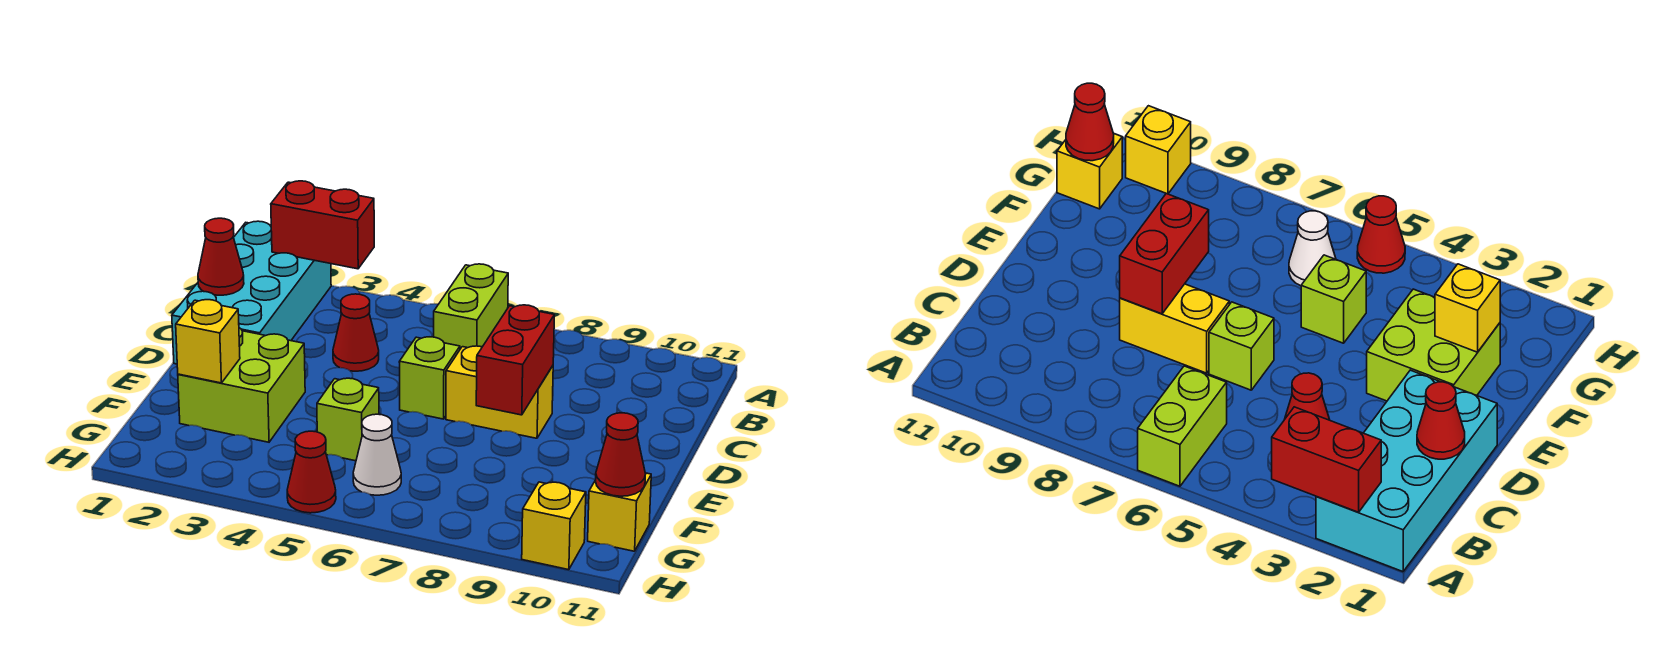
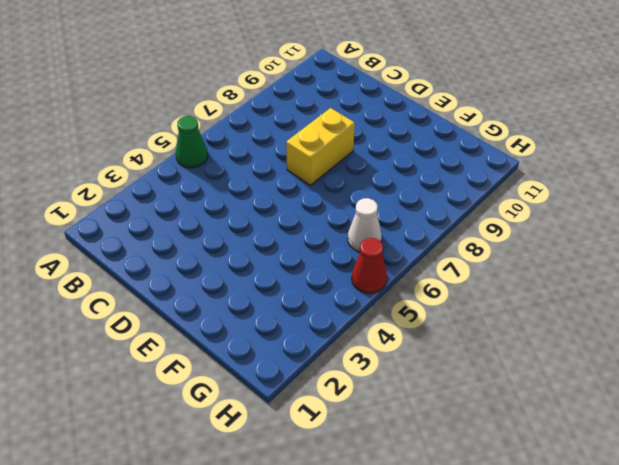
green cone A5 level 1 -> none
none -> cyan brick A1:D2 level 1
none -> lime brick A6:B6 level 1
none -> red cone C4 level 1

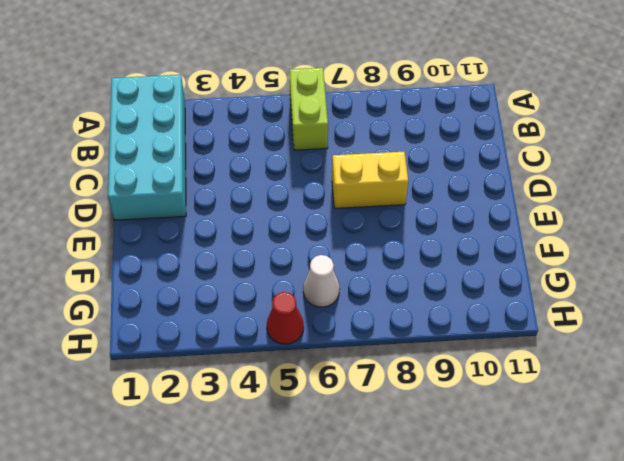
none -> red cone C4 level 1
none -> lime brick D6 level 1
none -> lime brick E2:F3 level 1

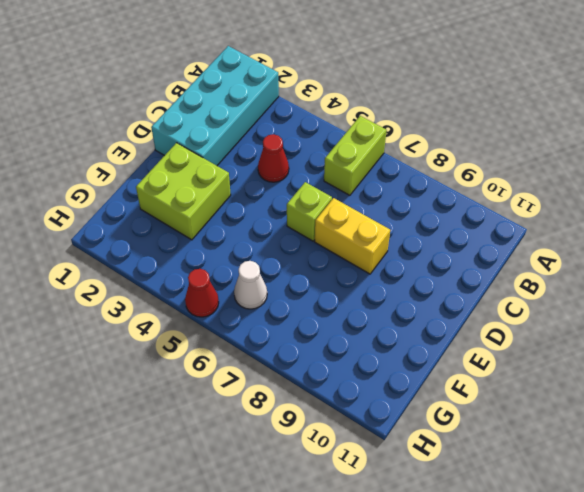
none -> lime brick F5 level 1
none -> yellow brick G11 level 1
none -> yellow brick H10 level 1

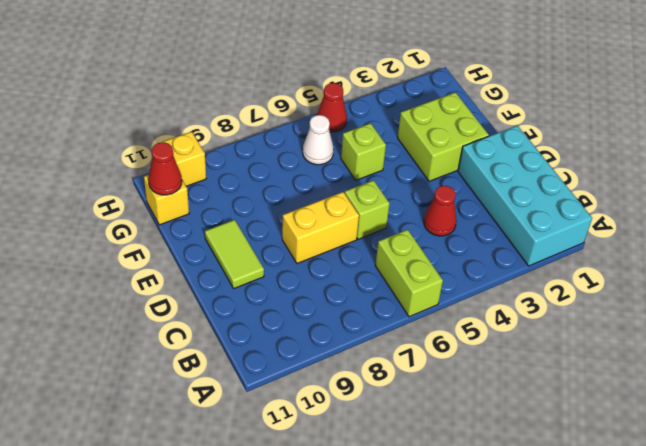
lime tile D10:E10 level 1 -> none
none -> red brick A2:A3 level 2
none -> red cone C1 level 2
none -> red brick D8:E8 level 2

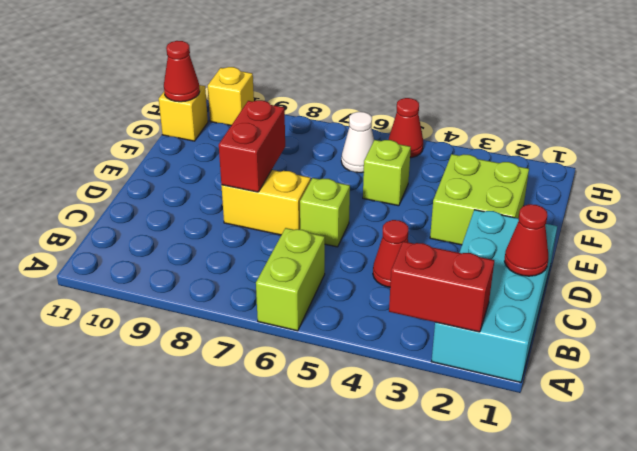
none -> yellow brick F2 level 2

